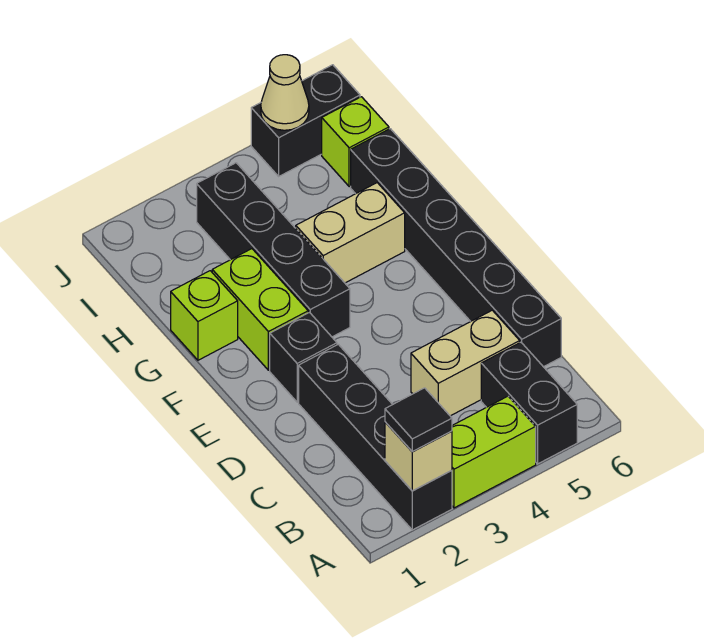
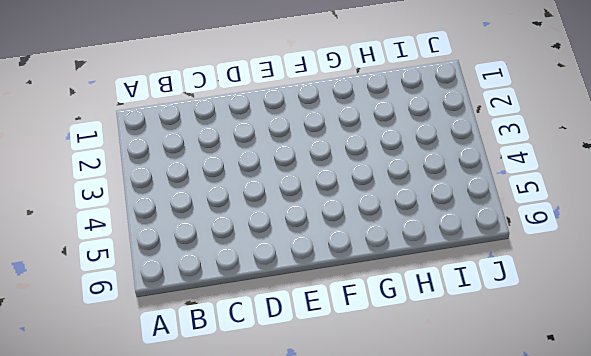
none -> black brick A2:D2 level 1
none -> lime brick A3:A4 level 1
none -> black brick A5:B5 level 1

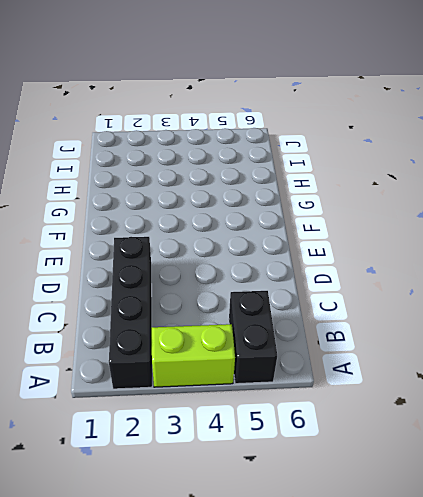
none -> tan brick C4:C5 level 1
none -> black brick C6:H6 level 1
none -> black brick E2 level 1

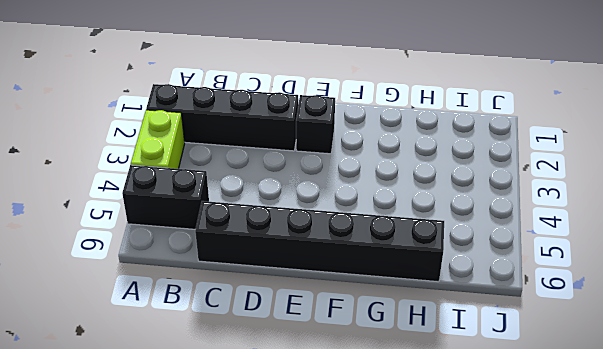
none -> tan brick C4:C5 level 1
none -> lime brick F2:G2 level 1
none -> black brick F3:I3 level 1

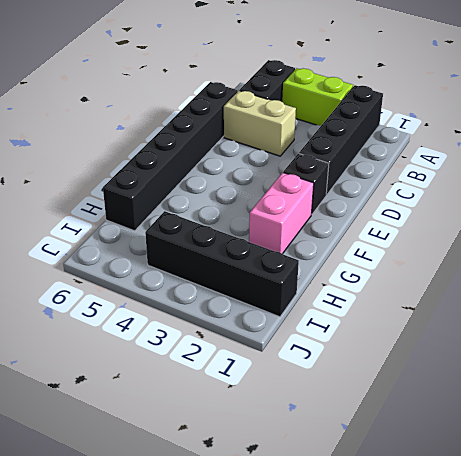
pink brick F2:G2 level 1 -> lime brick F2:G2 level 1
black brick I1:I4 level 1 -> black brick F3:I3 level 1
none -> lime brick G1 level 1
none -> tan brick G4:G5 level 1
none -> lime brick I6 level 1

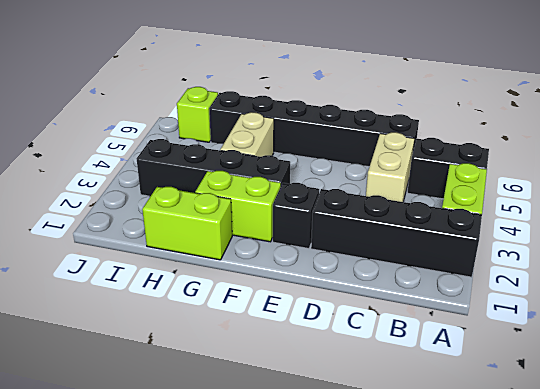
lime brick G1:H1 level 1 -> lime brick G1 level 1
none -> black brick J5:J6 level 1
none -> tan brick A2 level 2
none -> tan cone J5 level 2

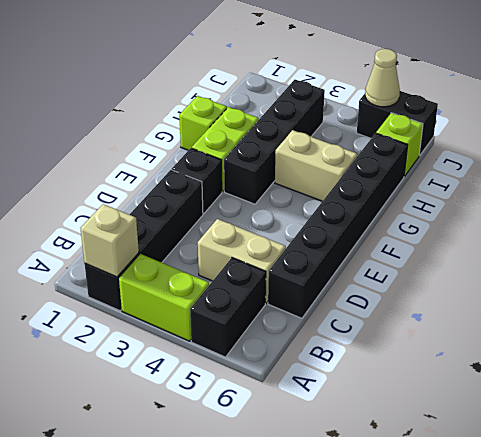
none -> black tile A2 level 3

